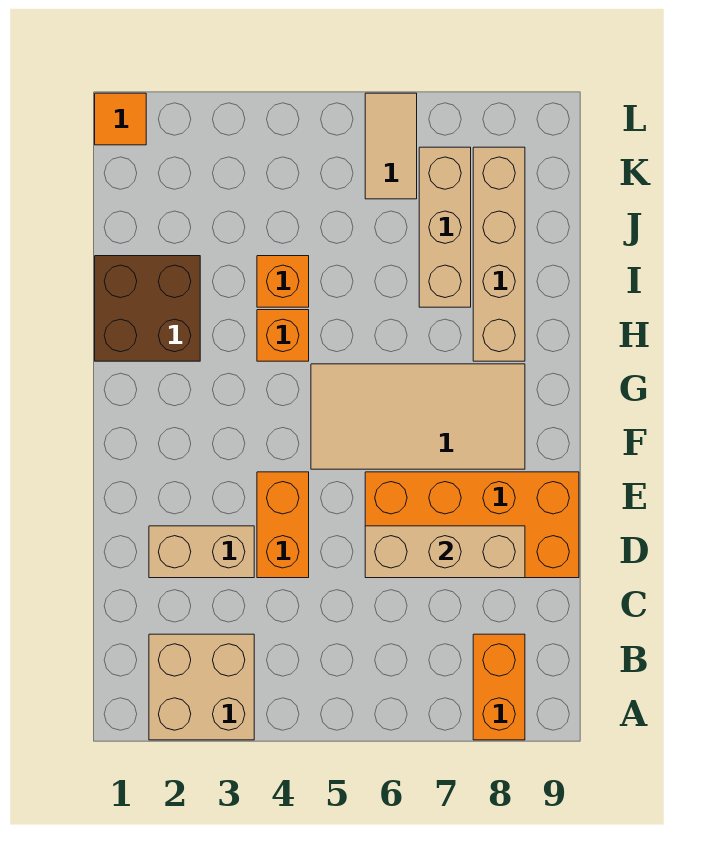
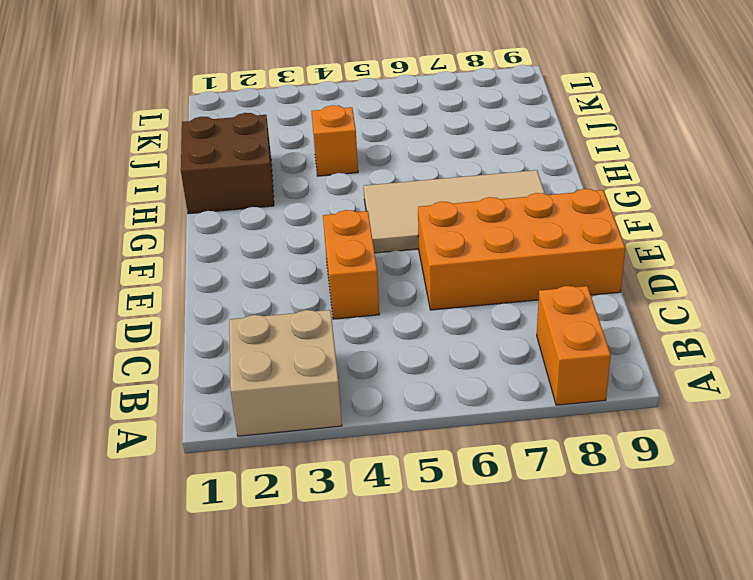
none -> tan brick D2:D3 level 1
none -> orange brick H4 level 1
none -> tan brick H8:K8 level 1

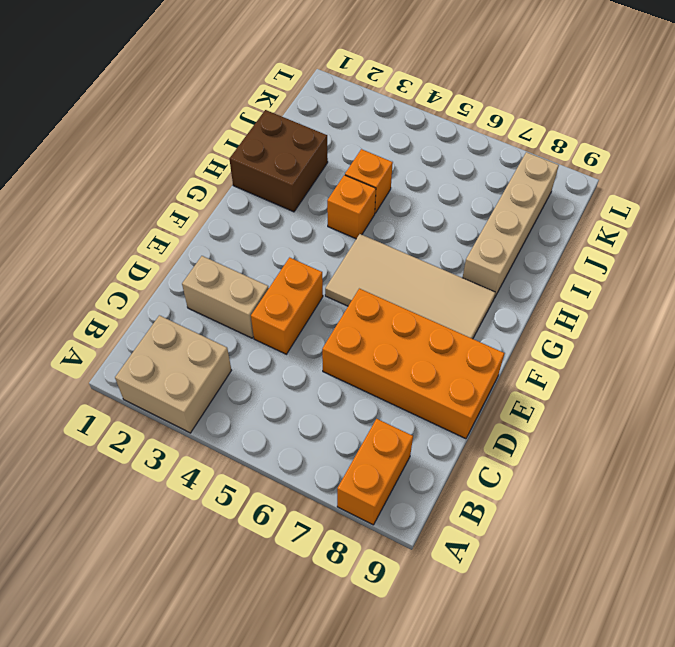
none -> tan brick I7:K7 level 1
none -> tan tile K6:L6 level 1
none -> orange tile L1 level 1

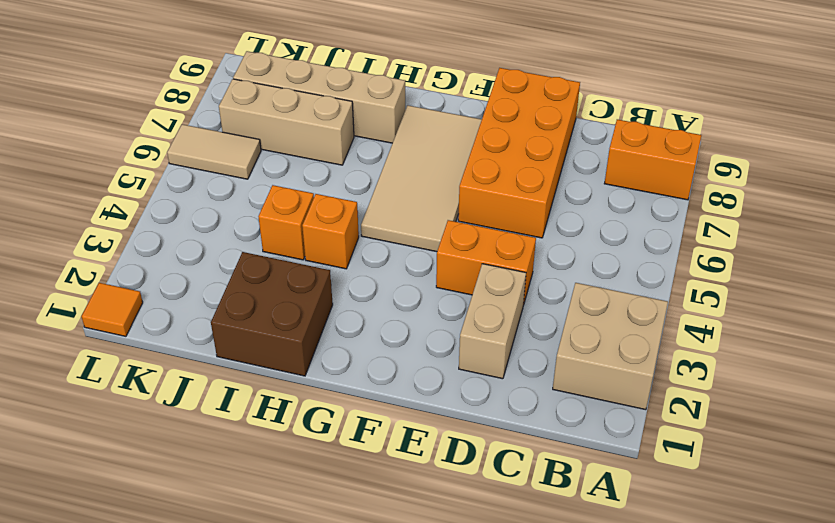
none -> tan brick D6:D8 level 2

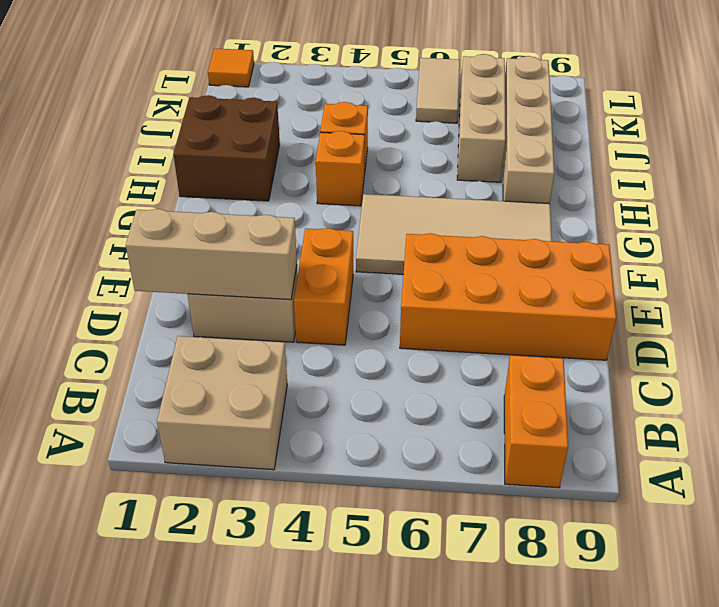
tan brick D1:D3 level 2 -> tan brick D6:D8 level 2

